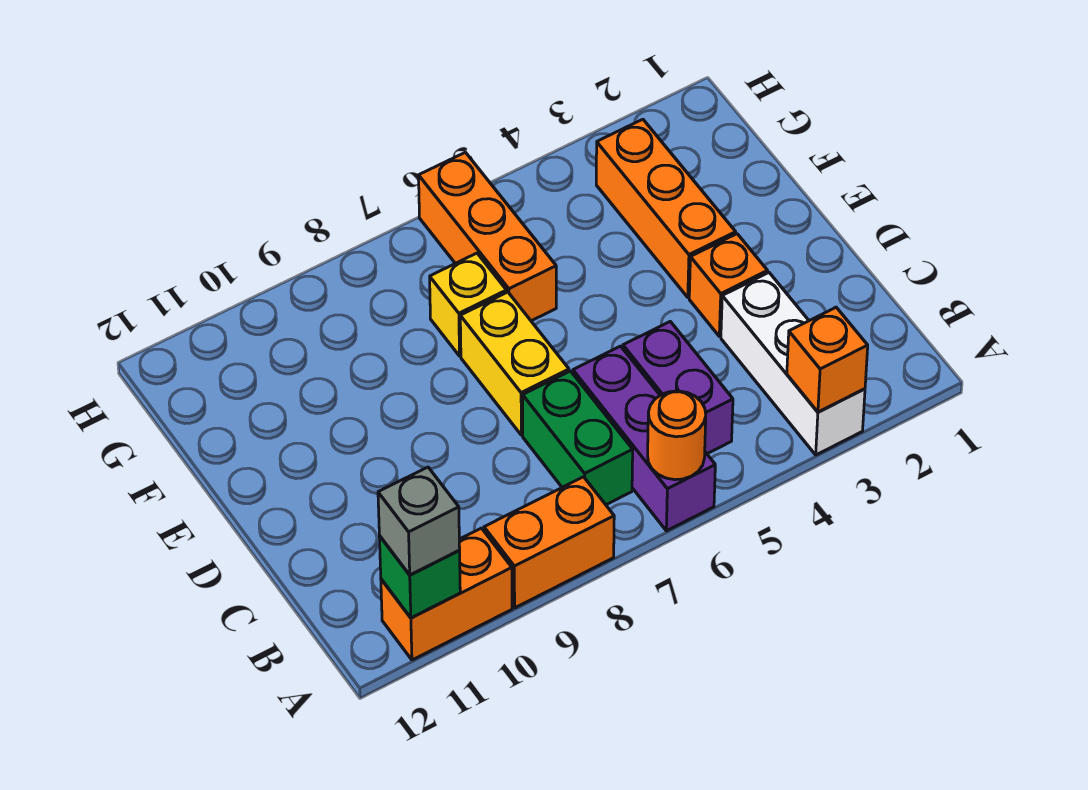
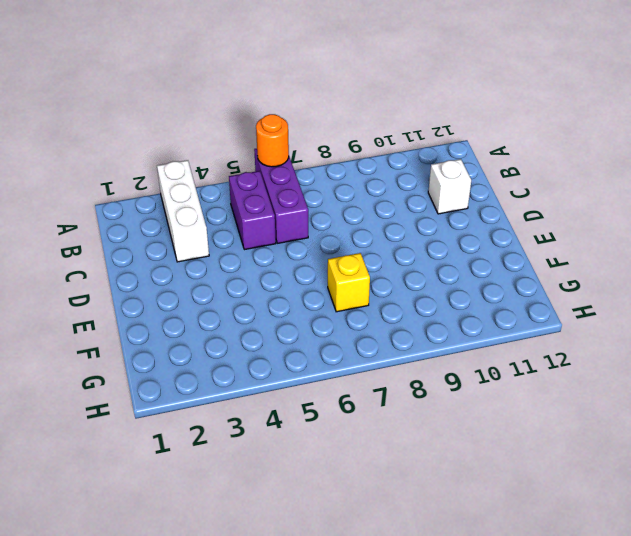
white brick C11 level 1 -> none
none -> orange brick A8:A9 level 1
none -> orange brick A10:A11 level 1
none -> green brick B7:C7 level 1

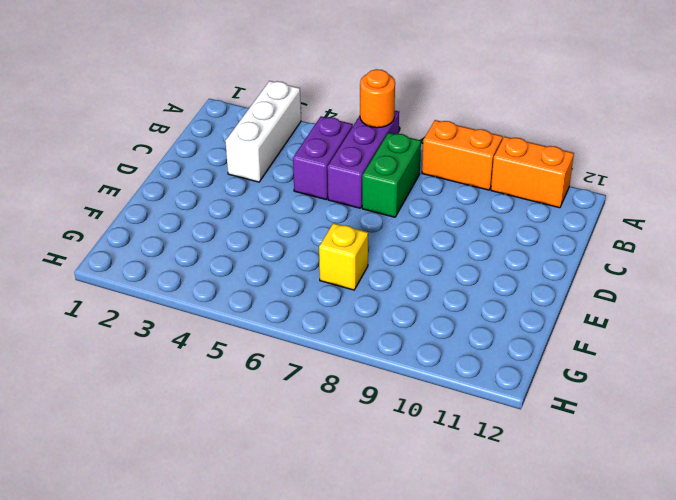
none -> orange brick D3 level 1
none -> yellow brick D7:E7 level 1
none -> orange brick E3:G3 level 1

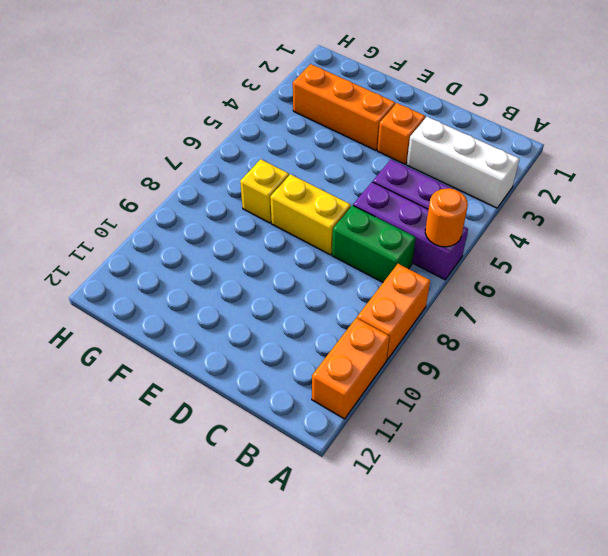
none -> orange brick F6:H6 level 1
none -> orange brick A3 level 2
none -> green brick A11 level 2

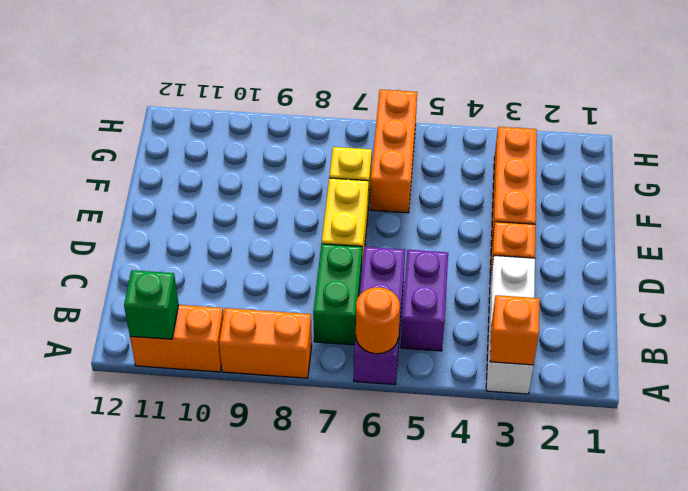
none -> grey brick A11 level 3

